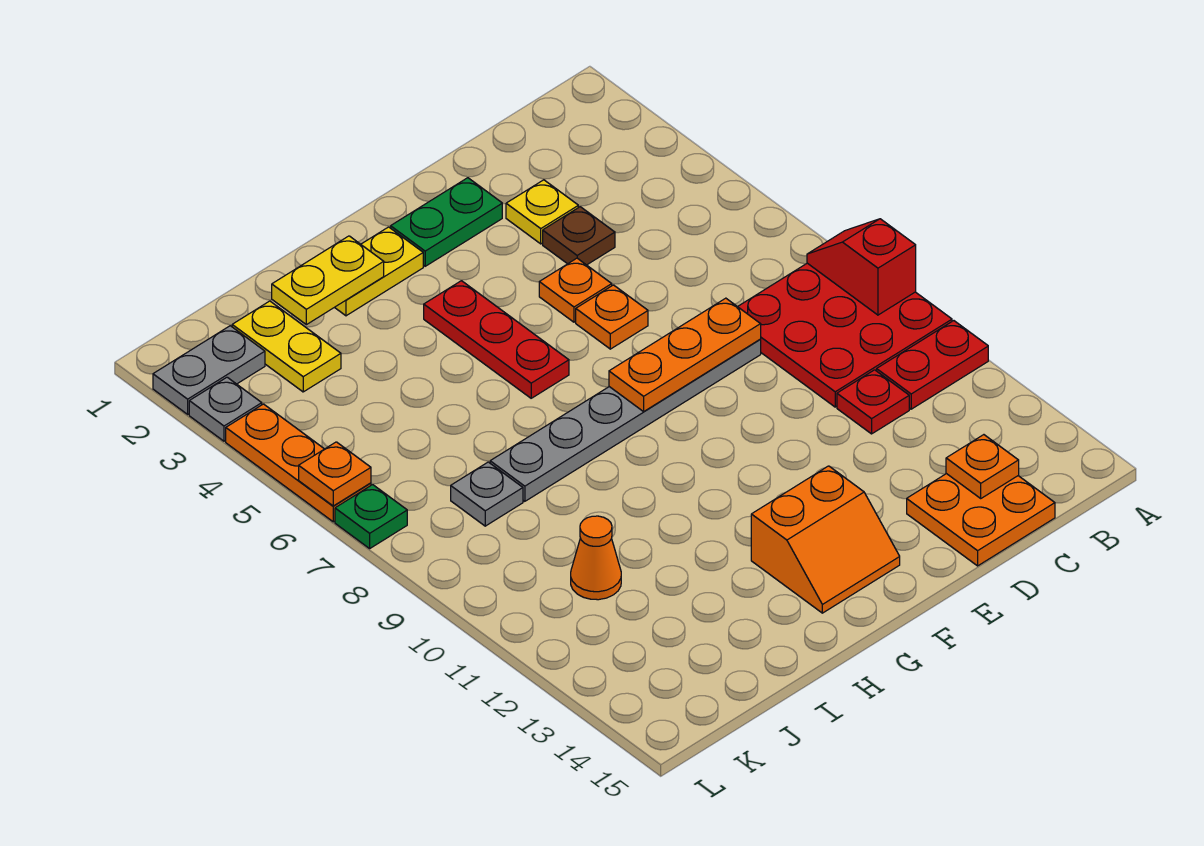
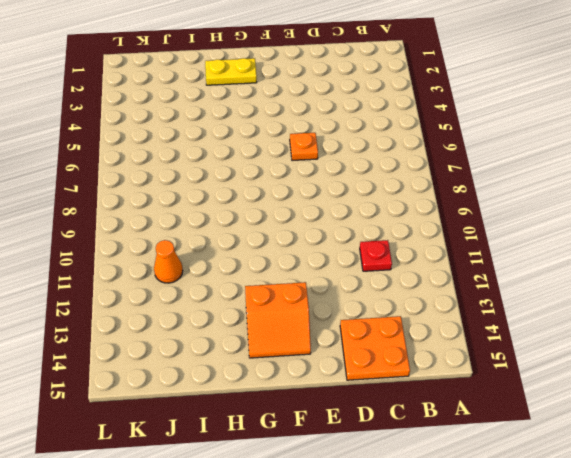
none -> red plate A8:C10 level 1
none -> red plate A11:B11 level 1
none -> yellow plate D3 level 1

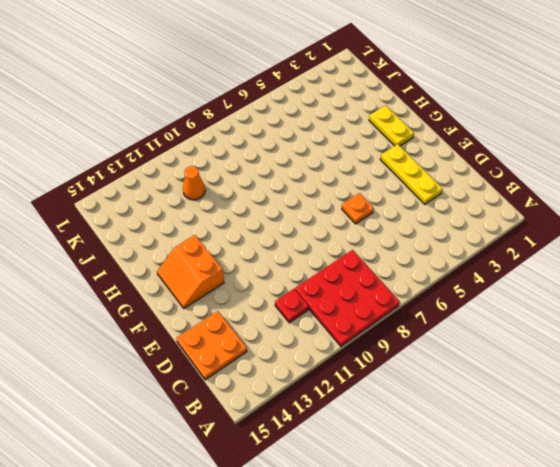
yellow plate D3:F3 level 1 -> yellow plate D3 level 1
none -> red plate A11:B11 level 1
none -> brown plate D4 level 1
none -> grey plate D8:I8 level 1

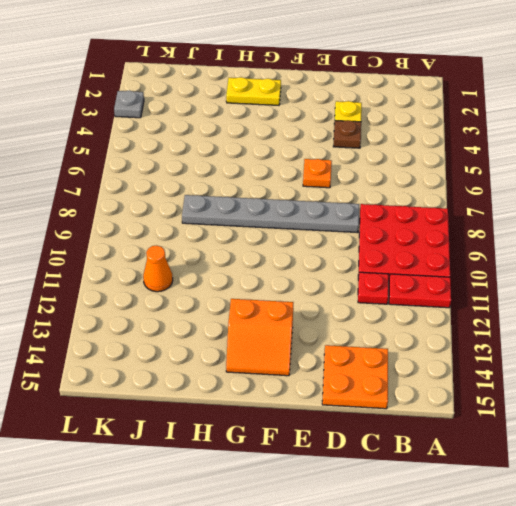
none -> green plate E2:F2 level 1
none -> orange plate E5 level 1
none -> red plate G4:G6 level 1

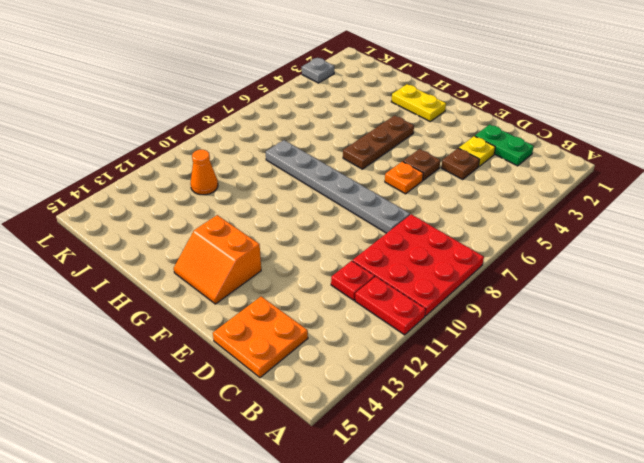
green plate C2:D2 level 1 -> green plate E2:F2 level 1
brown plate E5 level 1 -> orange plate E5 level 1
brown plate G4:G6 level 1 -> red plate G4:G6 level 1
none -> yellow plate J2:J3 level 1
none -> grey plate J8 level 1
none -> grey plate K2:L2 level 1

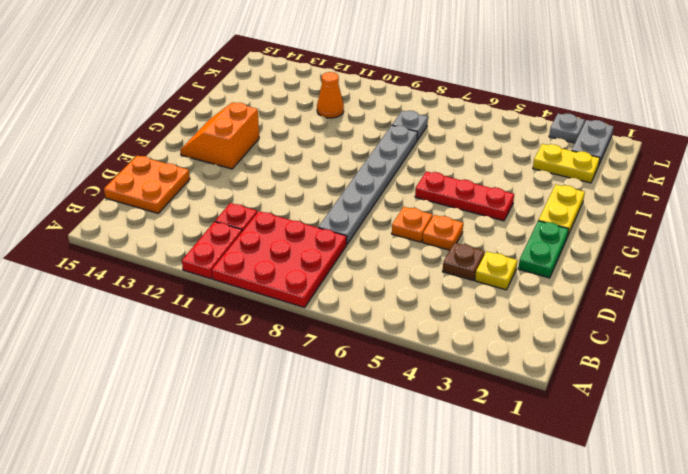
none -> orange plate L4:L6 level 1
none -> green plate L7 level 1
none -> red slope A8:A9 level 2 top 9

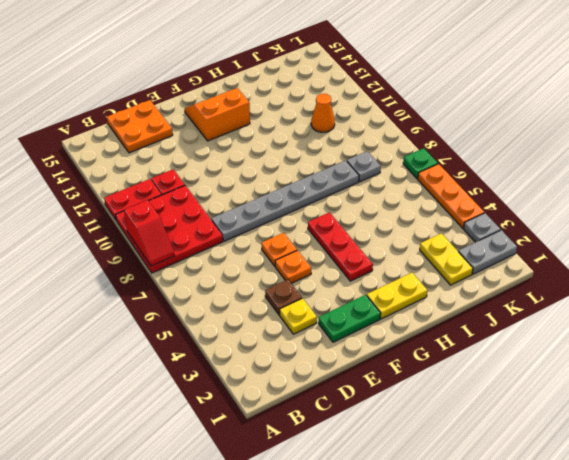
none -> orange plate C14 level 2
none -> orange plate D8:F8 level 2
none -> yellow plate H2:I2 level 2

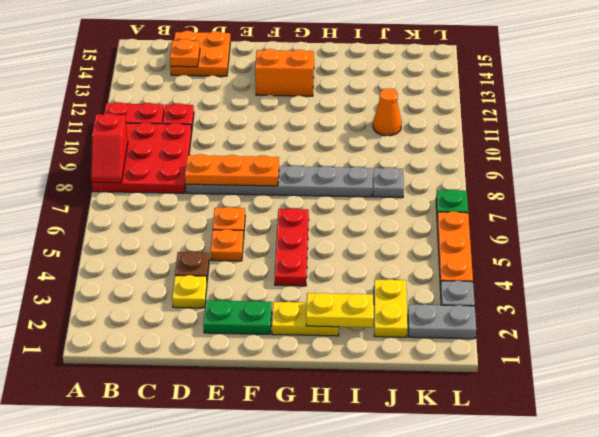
none -> orange plate L6 level 2

